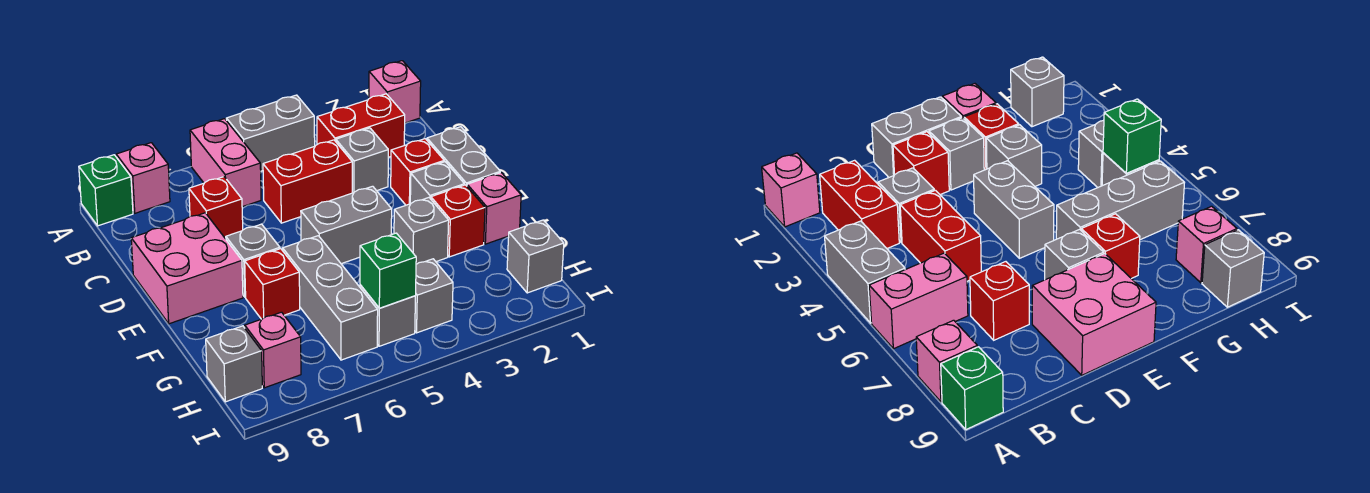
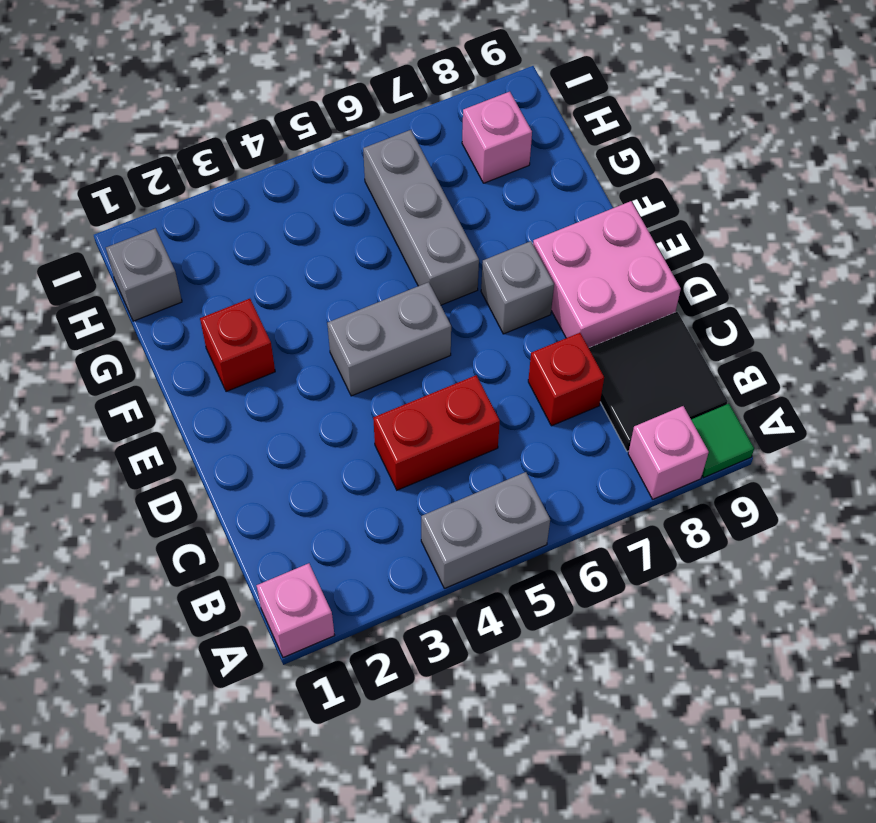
green tile A9 level 1 -> green brick A9 level 1
black tile B8:C9 level 1 -> none
none -> pink brick A6:B6 level 1
none -> red brick B2:B3 level 1
none -> grey brick C3 level 1

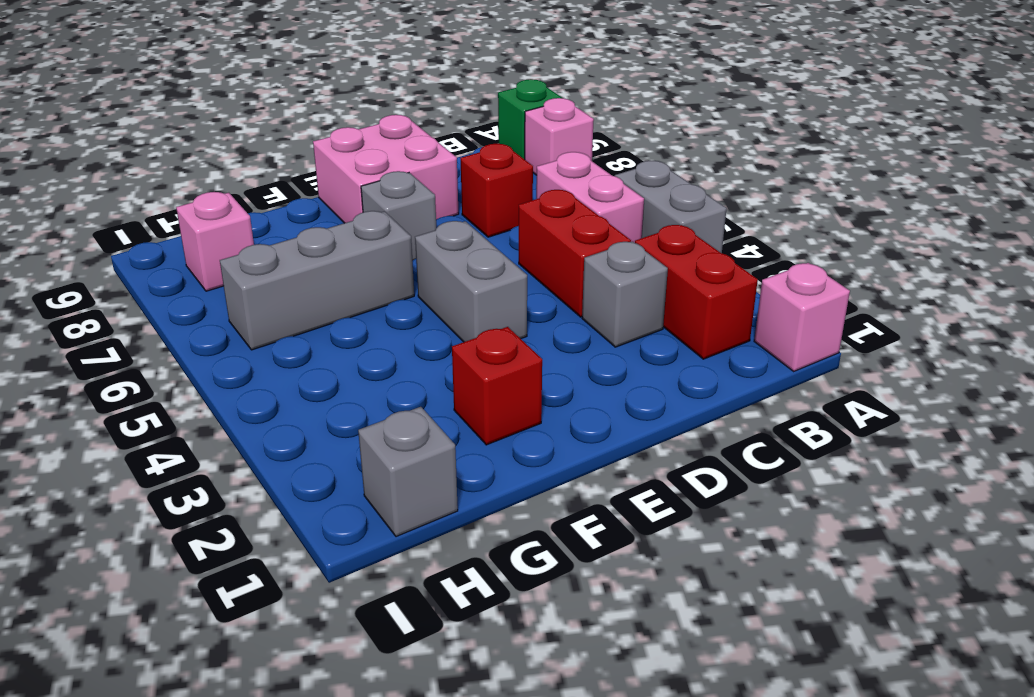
pink brick B5:B6 level 1 -> pink brick A6:B6 level 1
none -> grey brick D1:E1 level 1
none -> red brick D2 level 1
none -> grey brick E2 level 1

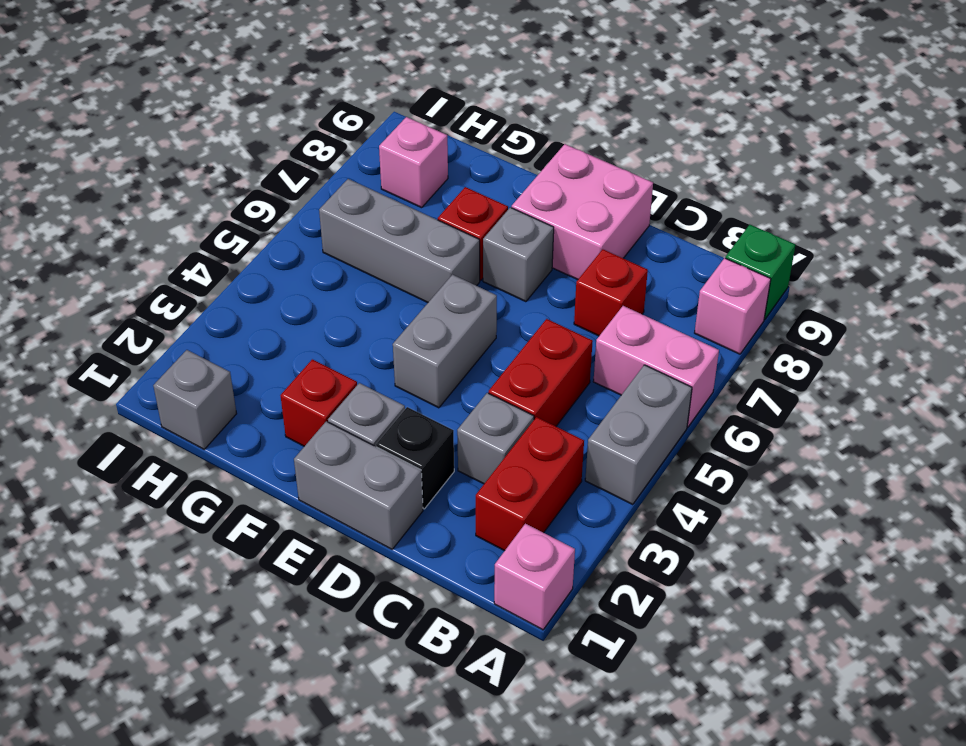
black brick D2 level 1 -> red brick D2 level 1
none -> pink brick F1 level 1
none -> grey brick F3 level 1
none -> grey brick H4 level 1

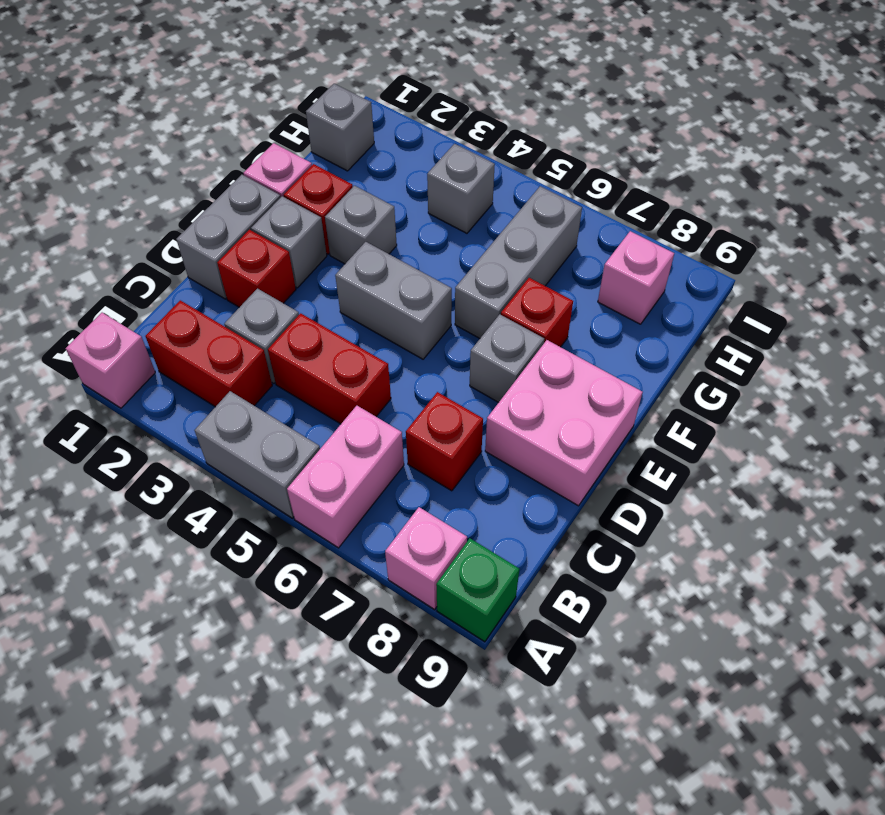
none -> grey brick H5 level 1
none -> grey brick H9 level 1
none -> green brick H5 level 2

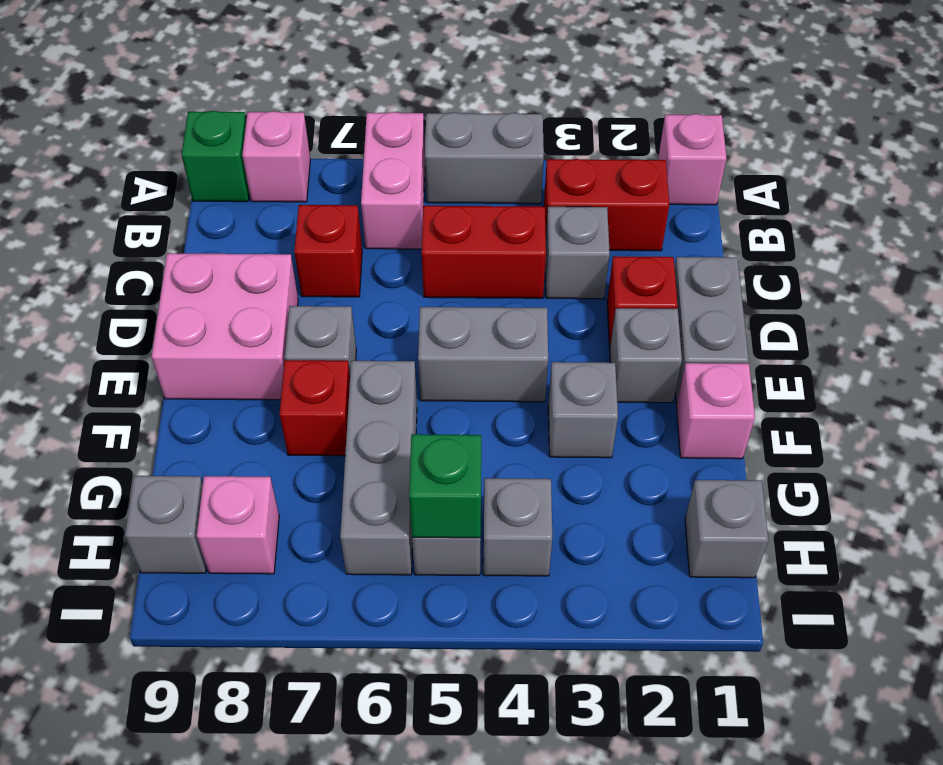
none -> red brick F2 level 1

